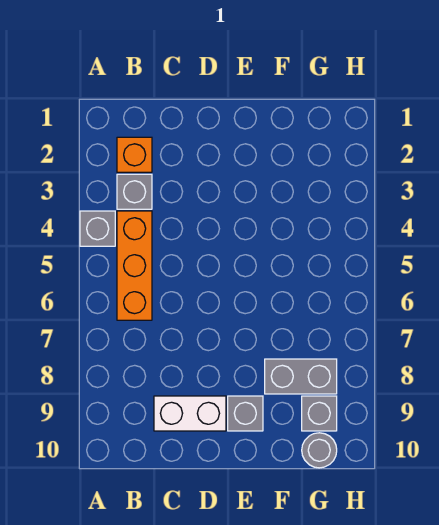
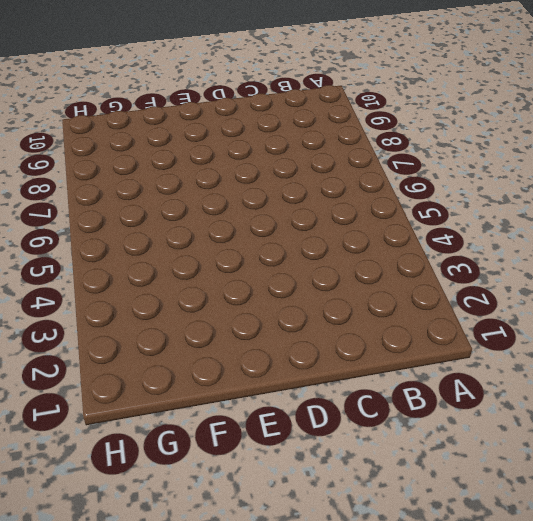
none -> grey brick A4 level 1
none -> orange brick B2 level 1

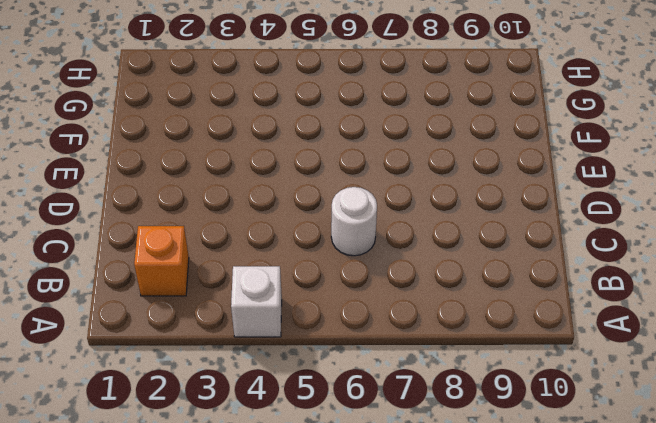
white brick A4 level 1 -> grey brick A4 level 1
white round brick C6 level 1 -> none
none -> grey brick B3 level 1
none -> orange brick B4:B6 level 1

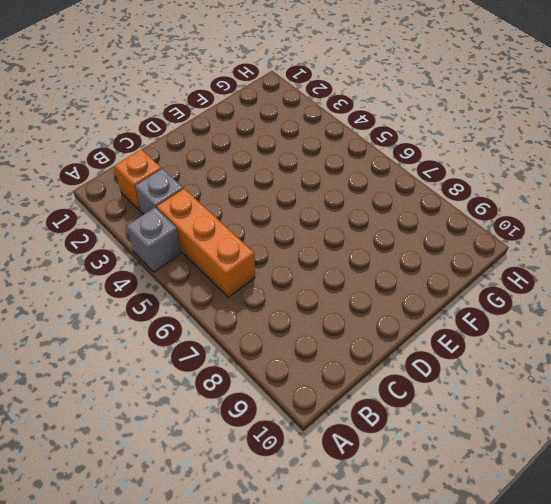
none -> white brick C9:D9 level 1
none -> grey brick E9 level 1

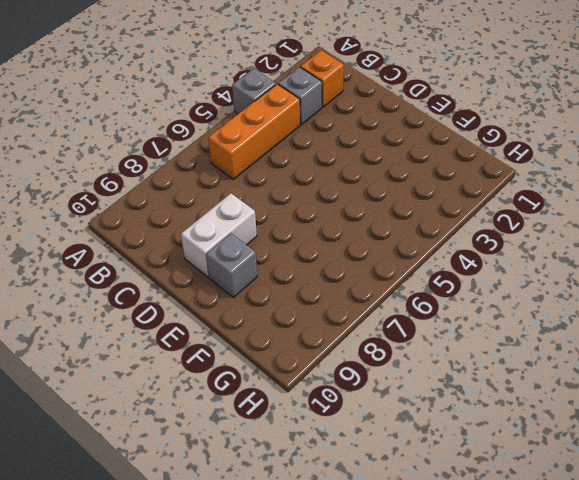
white brick D8:D9 level 1 -> white brick C9:D9 level 1
none -> grey brick F8:G8 level 1
none -> grey brick G9 level 1

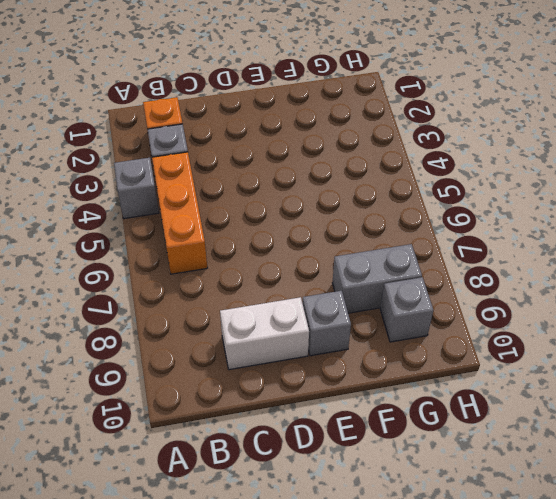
none -> grey round brick G10 level 1

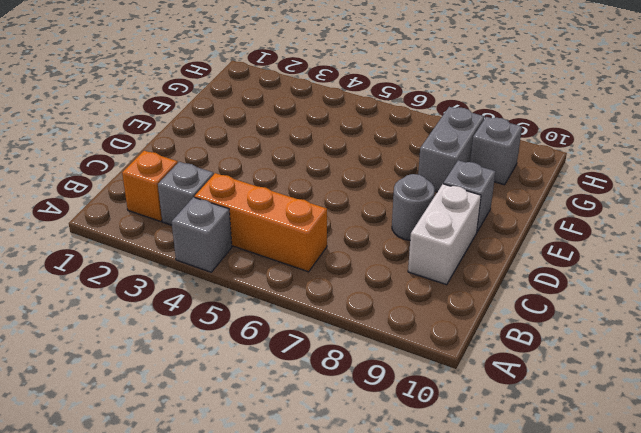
grey round brick D8 level 1 -> grey round brick G10 level 1

